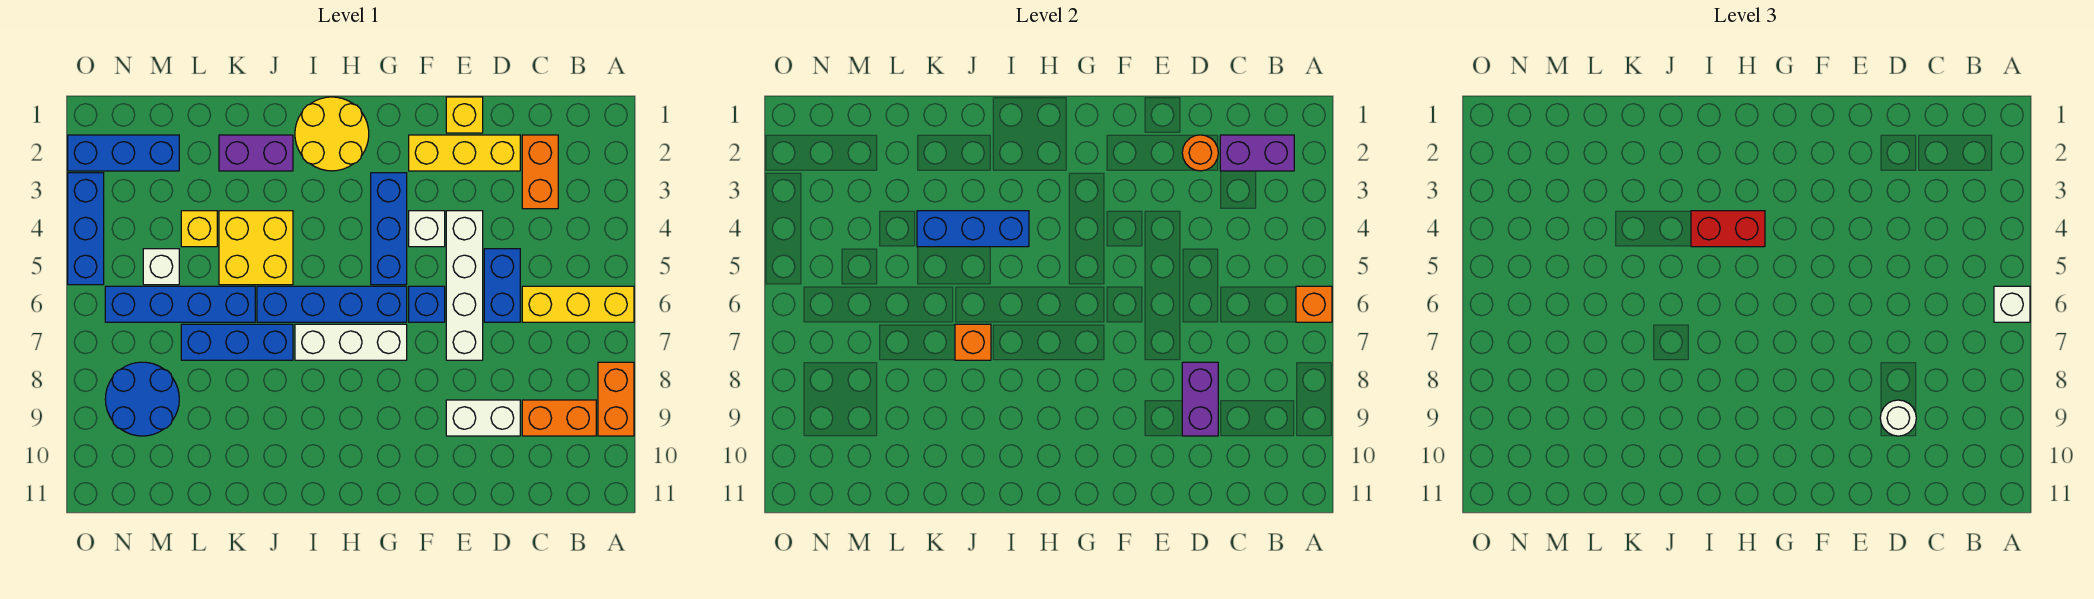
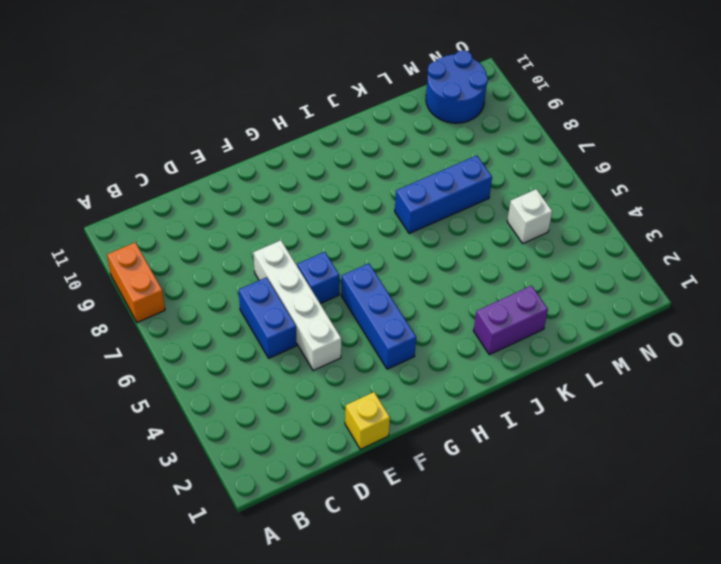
blue round brick M10:N11 level 1 -> blue round brick M8:N9 level 1
none -> yellow brick A6:C6 level 1
none -> orange brick B9:C9 level 1
none -> orange brick C2:C3 level 1
none -> yellow brick D2:F2 level 1

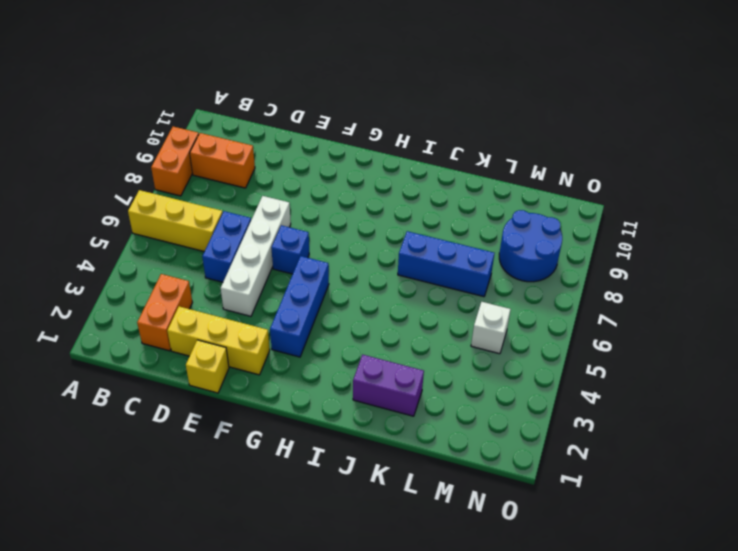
none -> white brick D9:E9 level 1
none -> white brick F4 level 1
none -> blue brick G6:J6 level 1
none -> white brick G7:I7 level 1

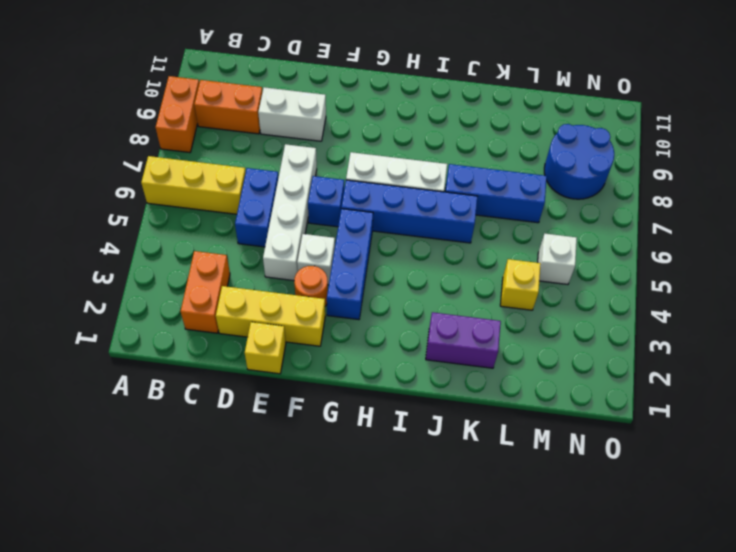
orange round brick F3 level 1 -> orange round brick D2 level 2
none -> yellow round brick H1:I2 level 1
none -> yellow brick J4:K5 level 1
none -> blue brick K6:N6 level 1
none -> blue brick M2:O2 level 1

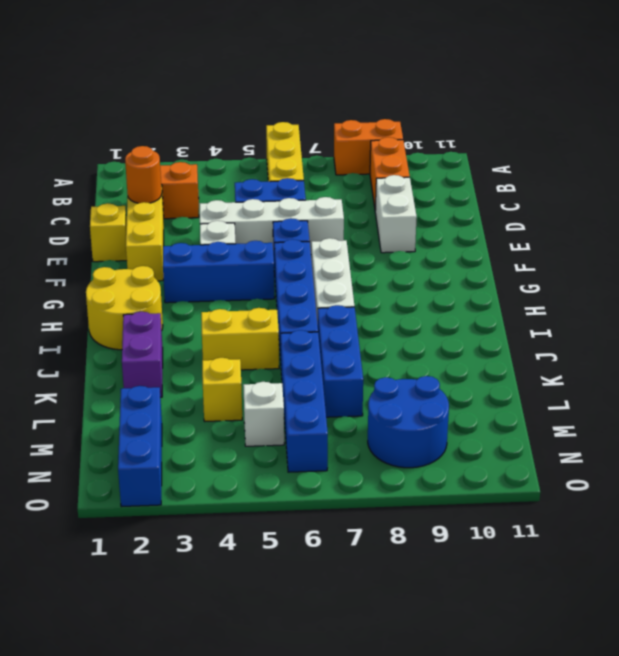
yellow brick J4:J5 level 1 -> yellow brick J4:K5 level 1
none -> blue brick O3:O5 level 1
none -> orange brick A6 level 2
none -> purple brick B2:C2 level 2
none -> purple brick D8:D9 level 2

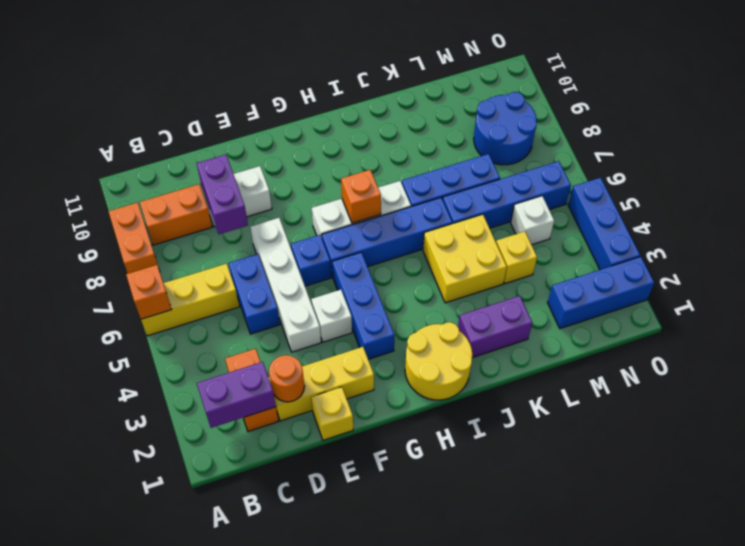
orange brick H7 level 2 -> orange brick J7 level 2
none -> blue brick I4:K4 level 2
none -> white brick A6 level 3
none -> white round brick D9 level 3
none -> red brick H4:I4 level 3

